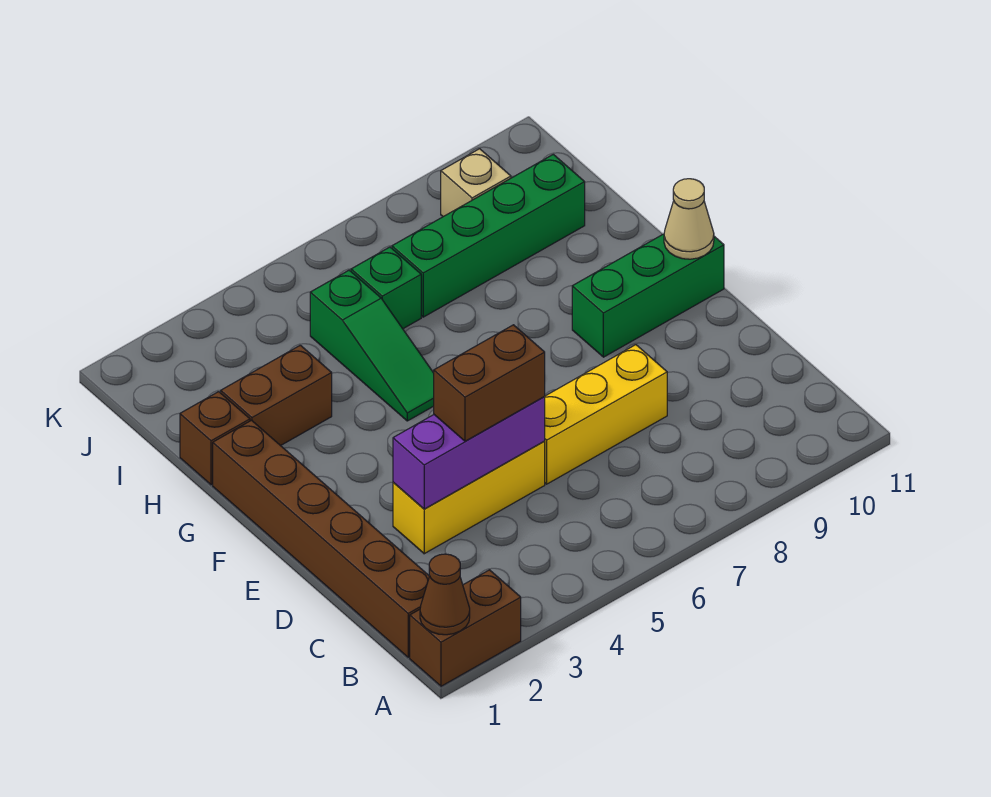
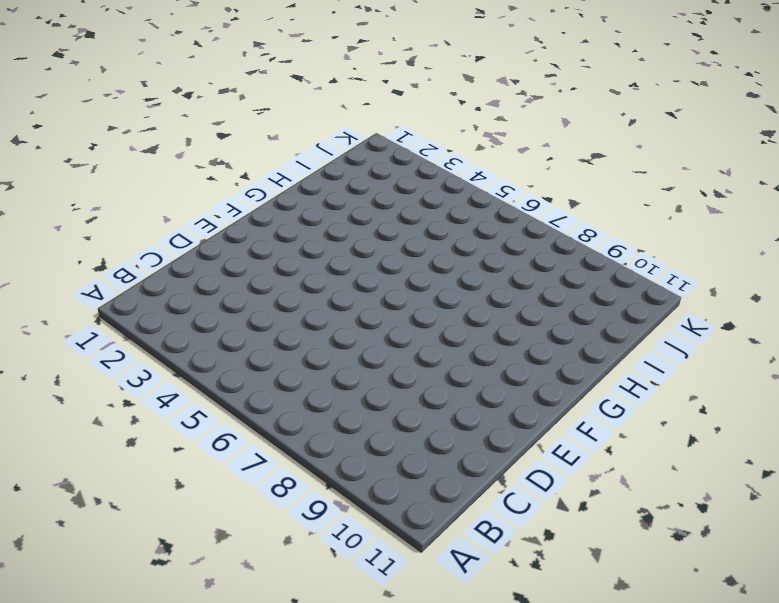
none -> brown brick A1:A2 level 1
none -> brown brick B1:G1 level 1
none -> yellow brick D3:D5 level 1

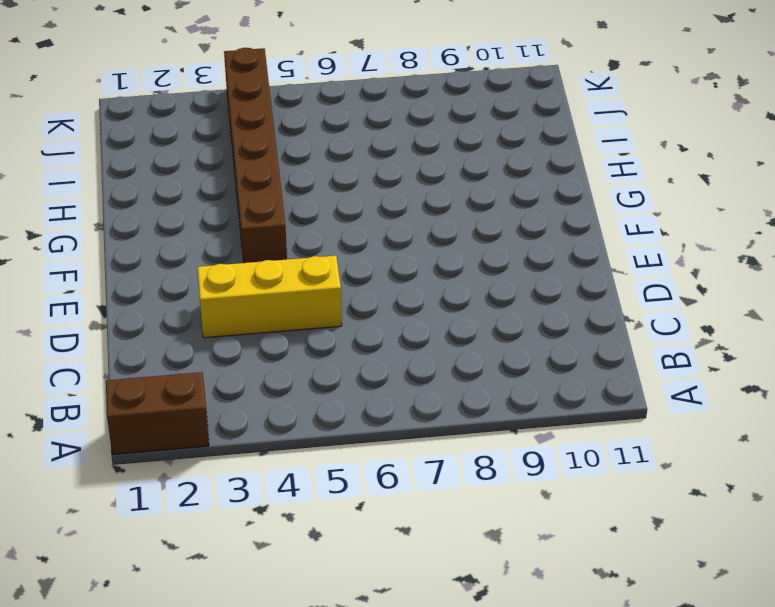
brown brick F4:K4 level 1 -> brown brick B1:G1 level 1
none -> yellow brick D6:D8 level 1
none -> green brick F9:F11 level 1
none -> green slope G5:I5 level 1 top I

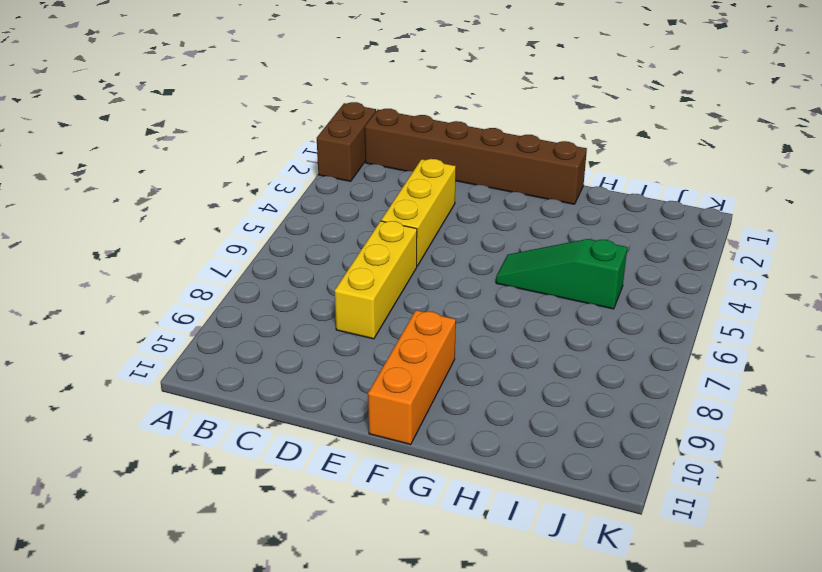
orange brick F9:F11 level 1 -> green brick F9:F11 level 1
none -> brown brick H1 level 1
none -> brown brick H2:H3 level 1
none -> green brick I6 level 1

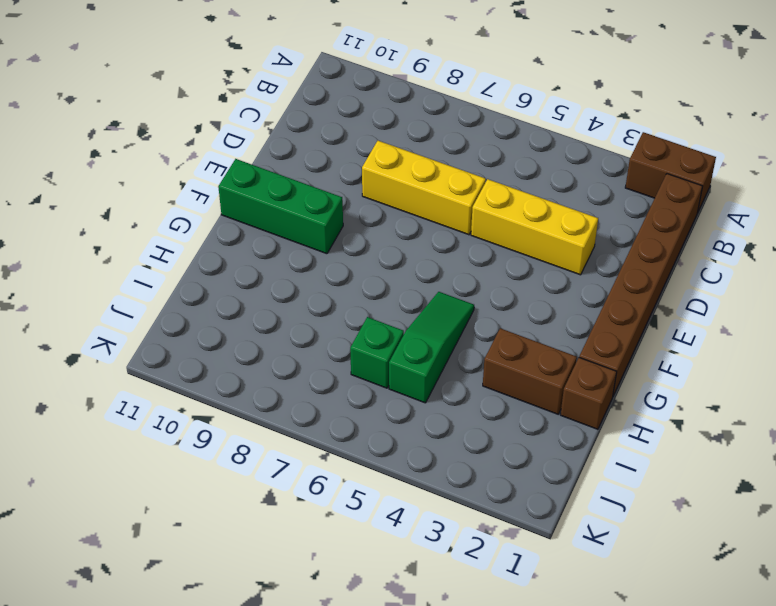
none -> green brick I7:I10 level 1
none -> tan brick J9 level 1
none -> brown cone A1 level 2

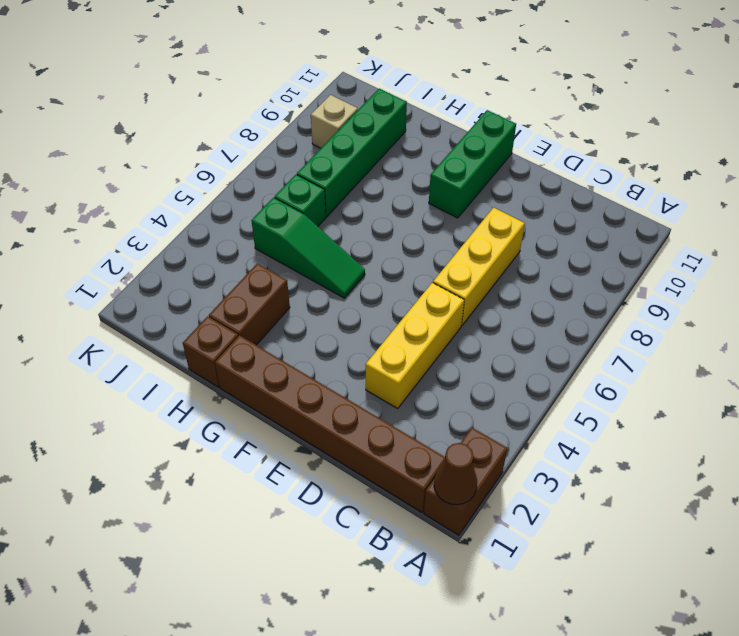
none -> purple brick D3:D5 level 2
none -> tan cone F11 level 2
none -> brown brick D4:D5 level 3

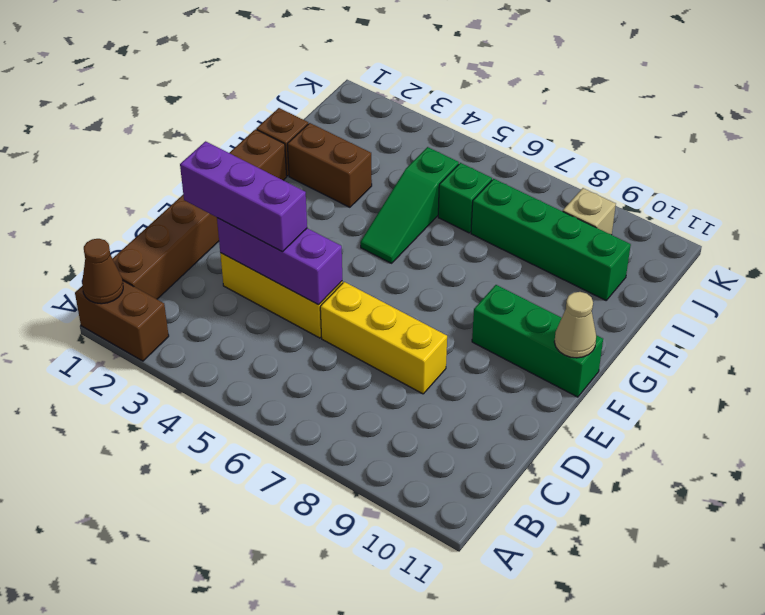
purple brick D2:D4 level 3 -> brown brick D4:D5 level 3

